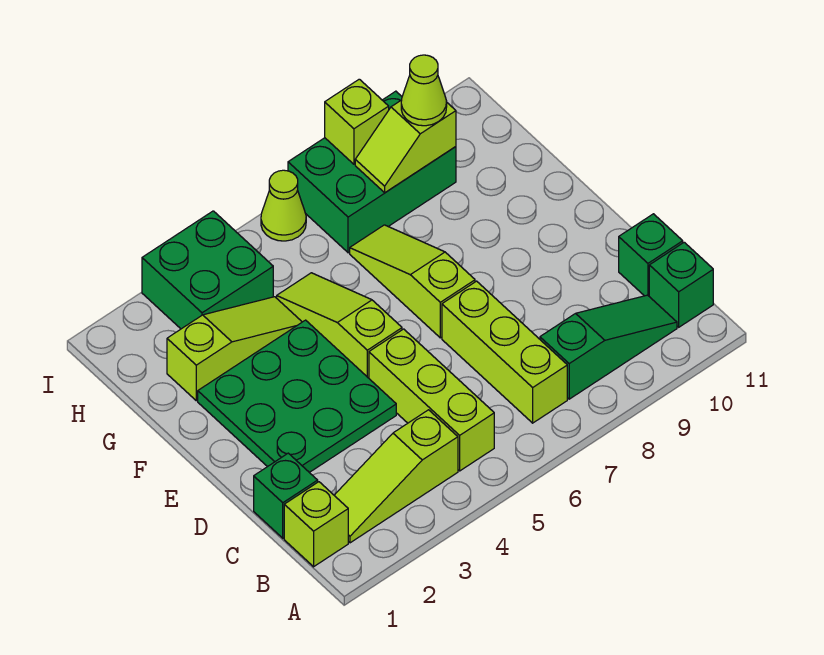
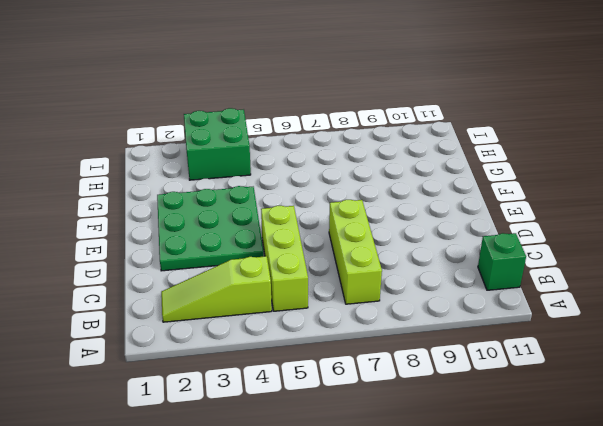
none -> lime brick B1 level 1
none -> green slope B8:B10 level 1 top 8
none -> green brick C1 level 1

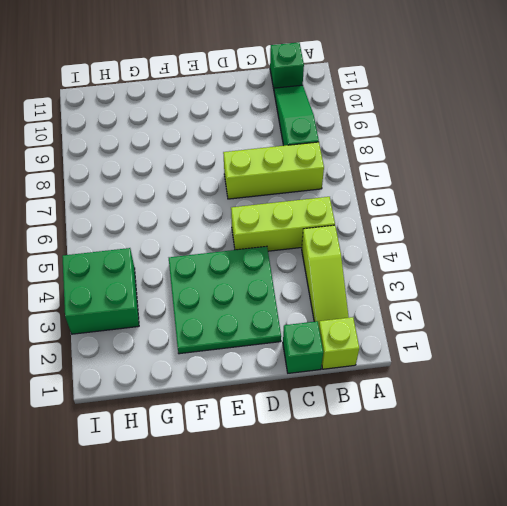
none -> green brick C11 level 1
none -> lime slope E5:G5 level 1 top E
none -> lime slope E7:G7 level 1 top E

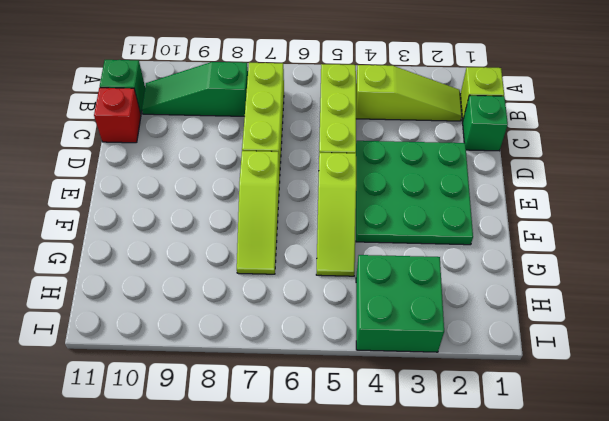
red brick C11 level 1 -> green brick C11 level 1
none -> lime slope G2:G4 level 1 top 2
none -> green brick H7:I9 level 1
none -> lime cone I6 level 1

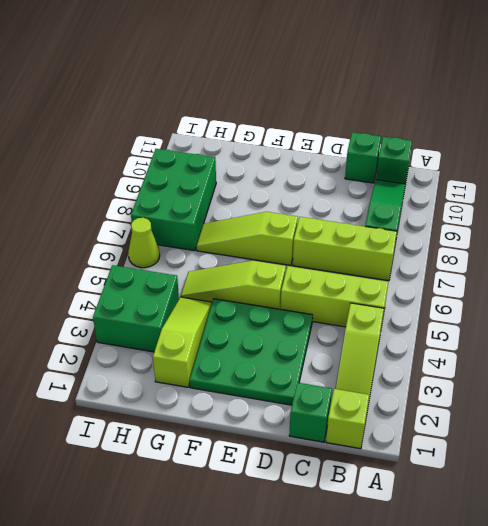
none -> lime slope H8:H9 level 2 top 9
none -> lime brick I8 level 2
none -> lime cone H9 level 3

